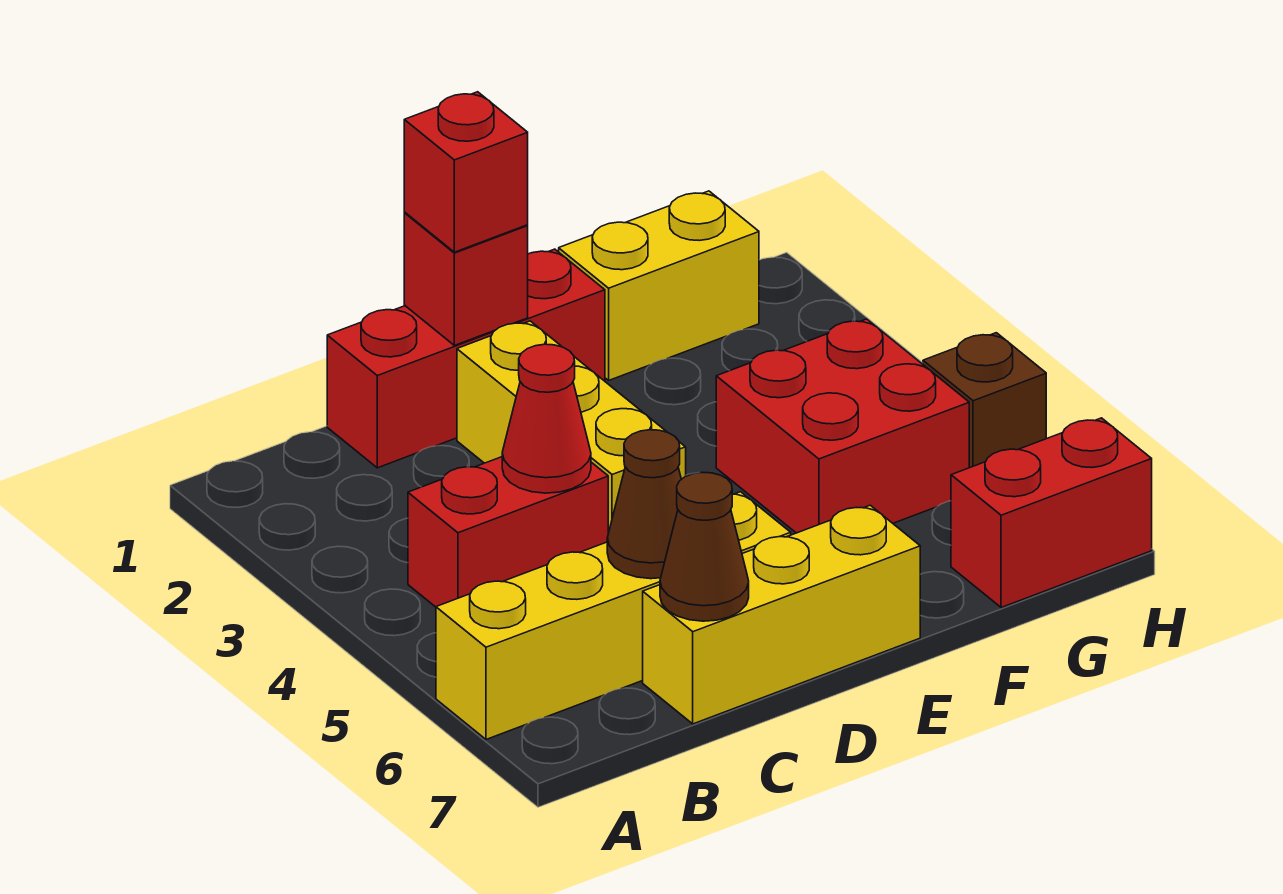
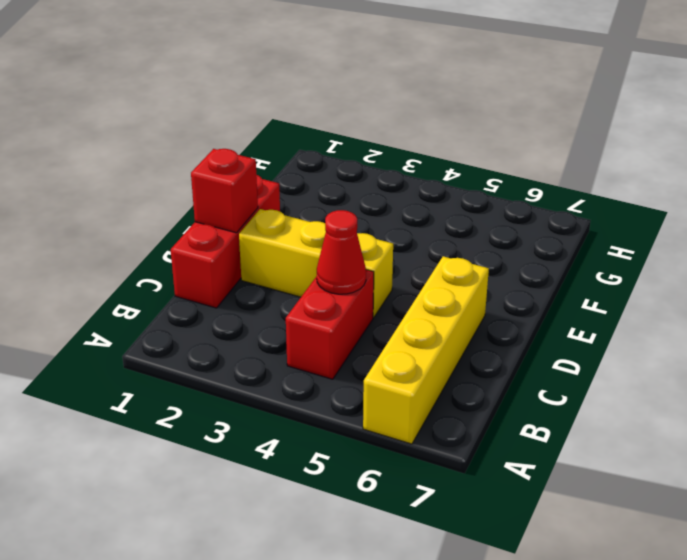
none -> yellow brick C7:E7 level 1
none -> yellow brick F1:G1 level 1
none -> red brick F4:G5 level 1

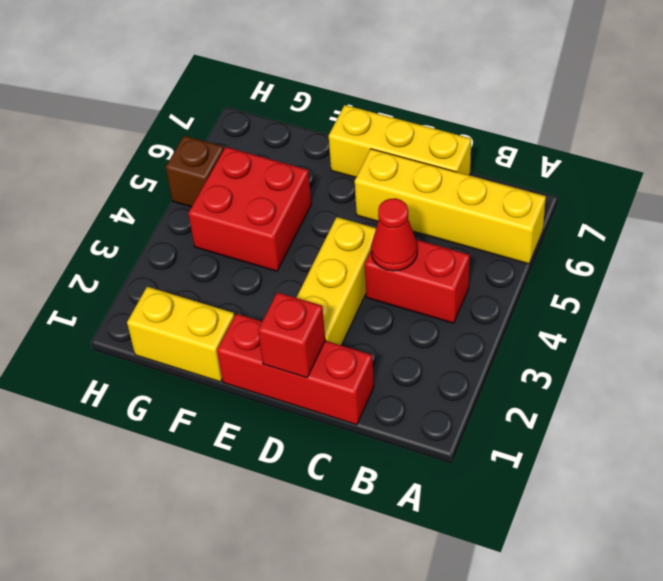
none -> red brick G7:H7 level 1
none -> brown cone C6 level 2
none -> brown cone C7 level 2

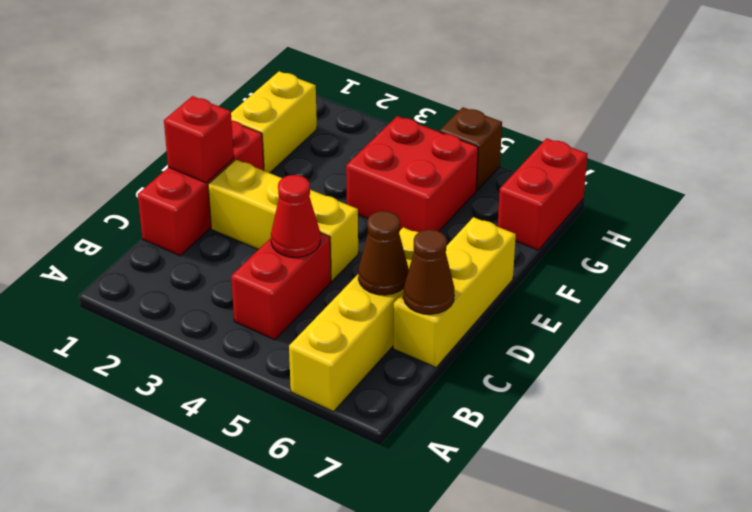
none -> red brick D1 level 3

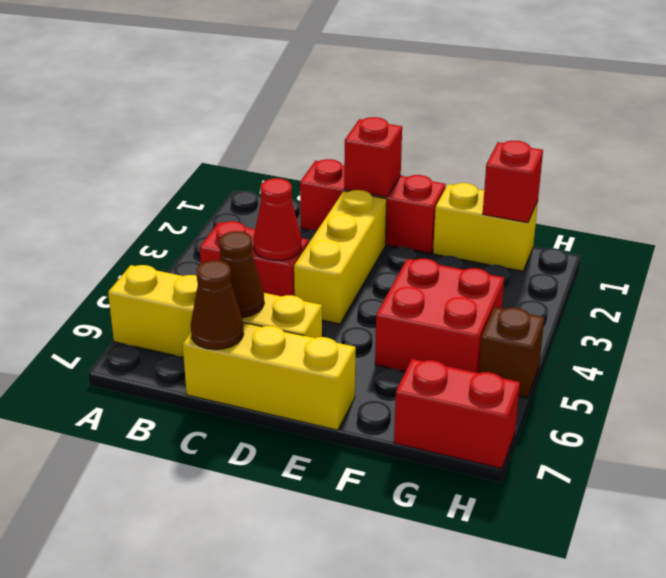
red brick G1 level 2 -> red brick D1 level 3

